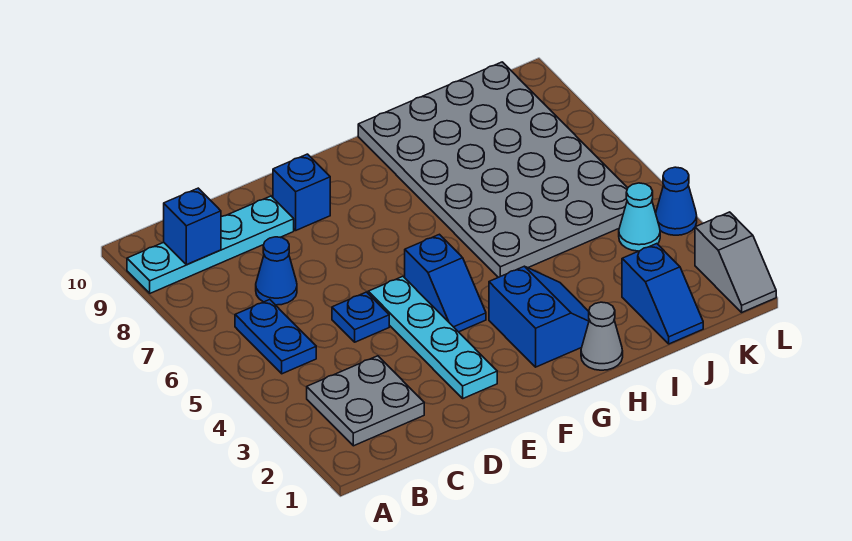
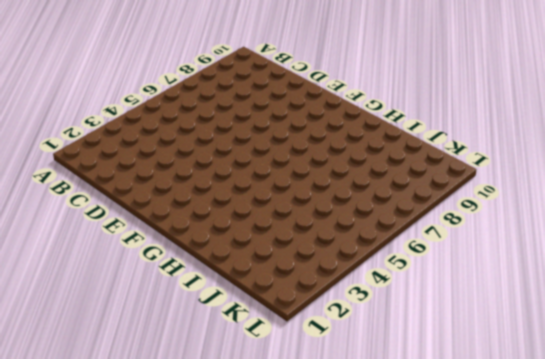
none -> cyan plate A9:D9 level 1
none -> grey plate B2:C3 level 1
none -> blue plate B5:B6 level 1

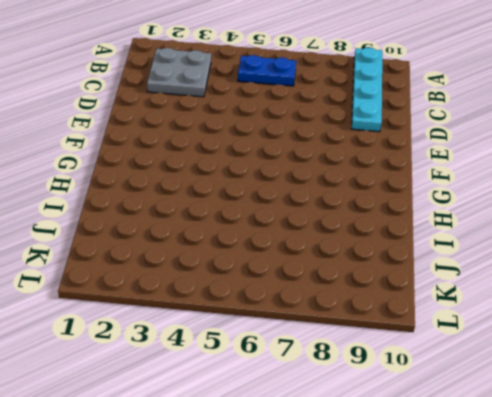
none -> blue cone C7 level 1
none -> blue plate D5 level 1
none -> cyan plate E2:E5 level 1

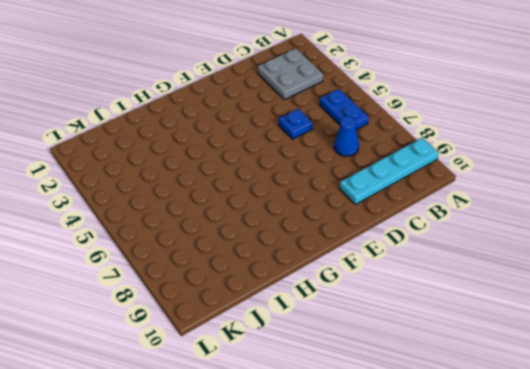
none -> cyan plate E2:E5 level 1
none -> blue brick E9 level 1
none -> blue slope F4:F5 level 1 top 5

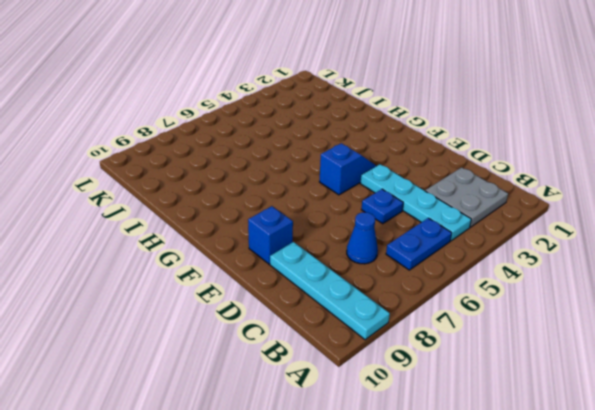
cyan plate B4:E4 level 1 -> cyan plate E2:E5 level 1
none -> blue slope G2:H3 level 1 top G
none -> grey cone H1 level 1
none -> grey plate H5:K10 level 1

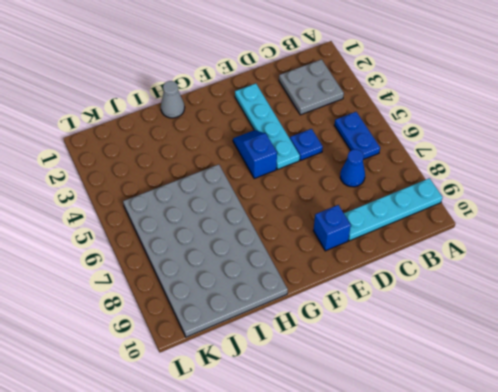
none -> blue slope G2:H3 level 1 top G
none -> blue slope J1:J2 level 1 top 2
none -> cyan cone K4 level 1

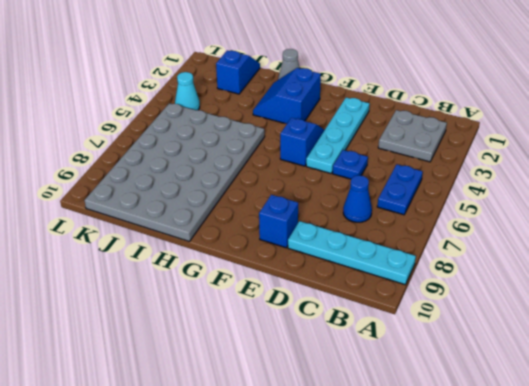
none -> grey slope L1:L2 level 1 top 2
none -> blue cone L4 level 1
none -> blue brick B9 level 2

